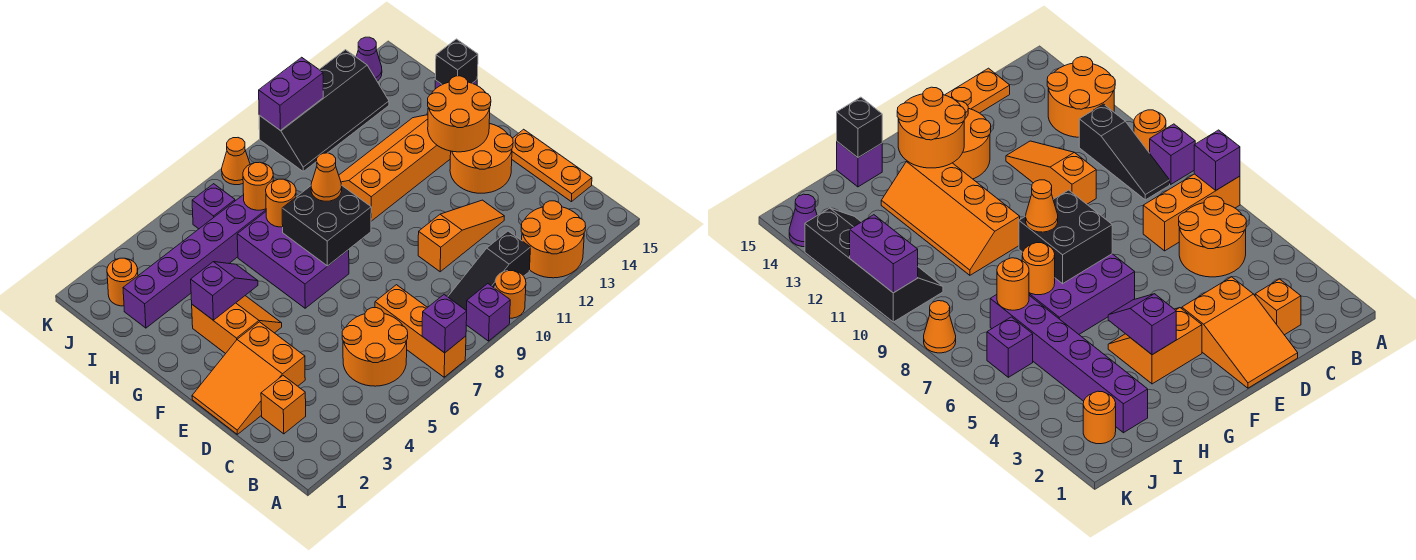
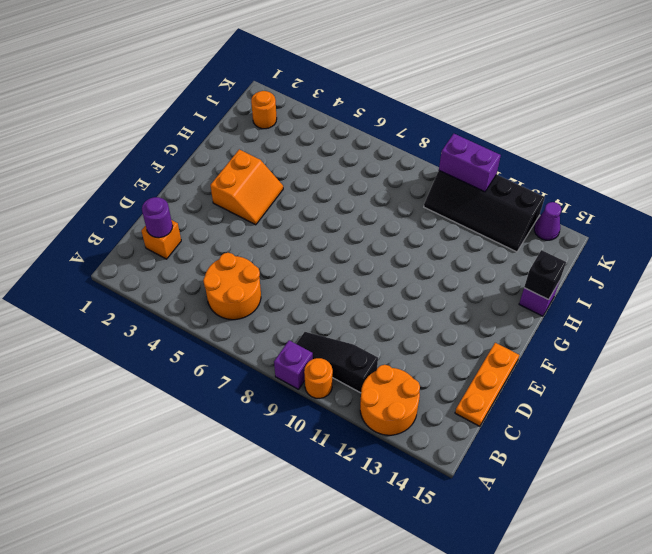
purple round brick C2 level 2 -> none
none -> orange brick A7:C7 level 1
none -> orange slope D1:E3 level 1 top 3
none -> orange slope D10:D12 level 1 top 10
none -> orange round brick E13:F14 level 1

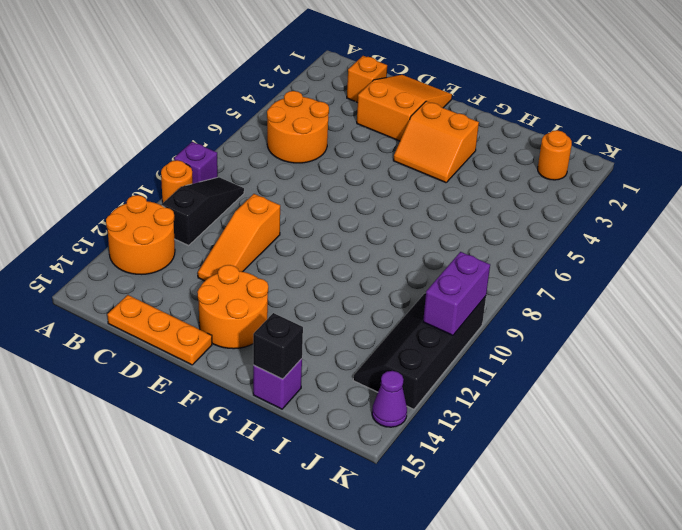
none -> orange brick A7:C7 level 1
none -> purple brick F6:H7 level 1
none -> orange slope G10:H13 level 1 top G
none -> purple brick I2:I7 level 1

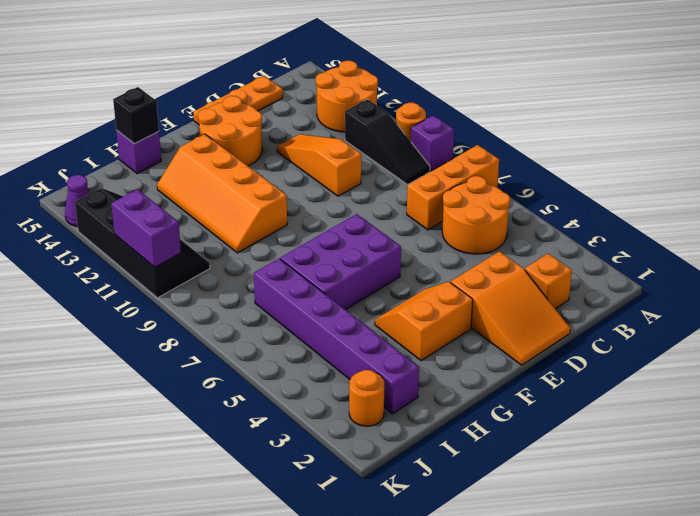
none -> purple brick J6 level 1
none -> orange cone K8 level 1
none -> purple brick A7 level 2
none -> black brick F7:G8 level 2

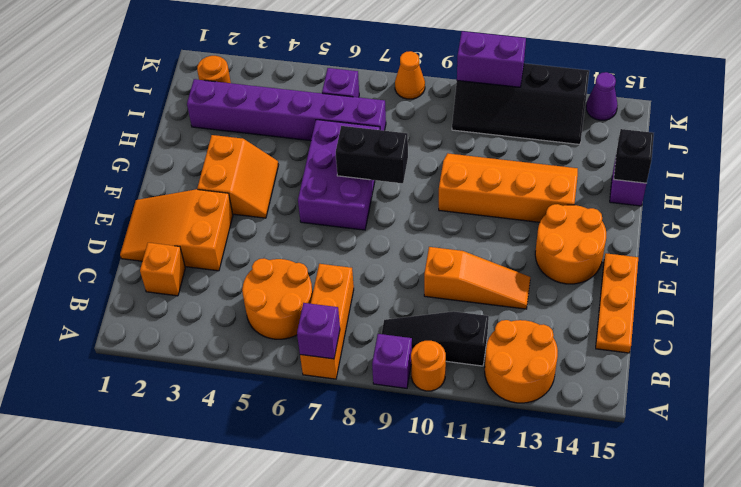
black brick G7:G8 level 2 -> black brick F7:G8 level 2
none -> orange round brick F13:G14 level 2
none -> purple slope G3:G4 level 2 top 3
none -> orange round brick H7 level 2
none -> orange round brick I7 level 2

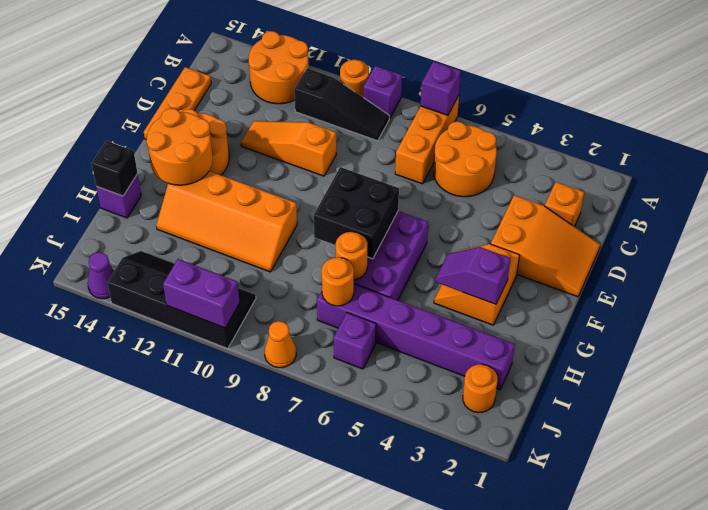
none -> orange cone G8 level 3

